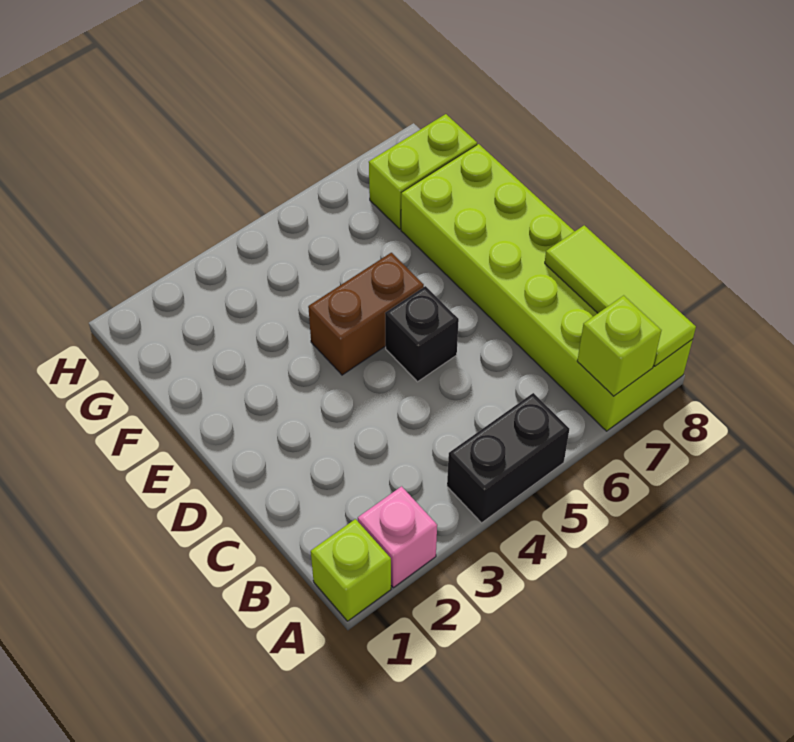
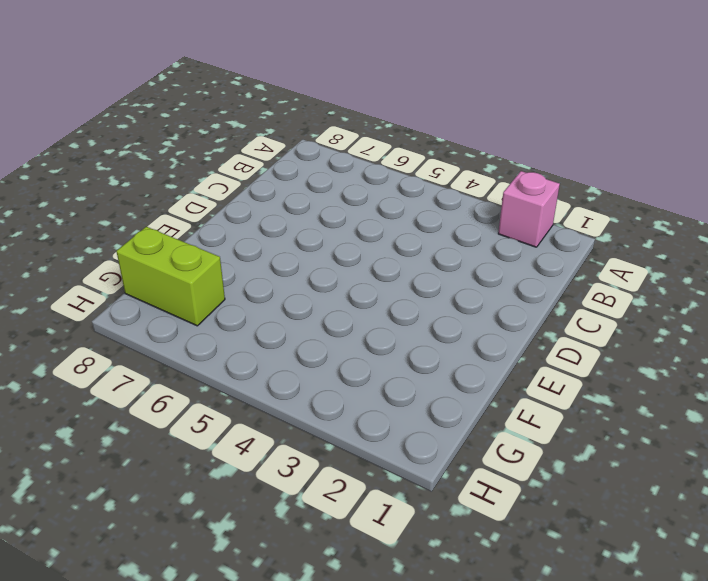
none -> lime brick A1 level 1
none -> black brick A4:A5 level 1

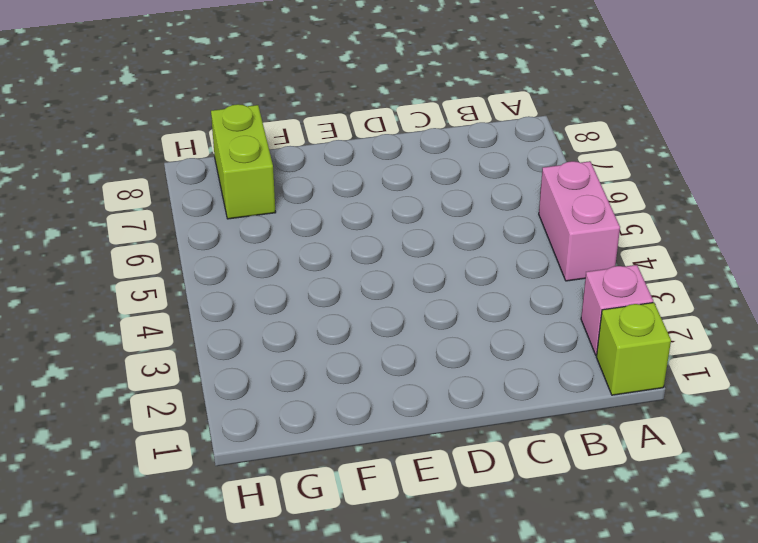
pink brick A4:A5 level 1 -> black brick A4:A5 level 1
none -> lime brick A7:F8 level 1
none -> black brick D5 level 1

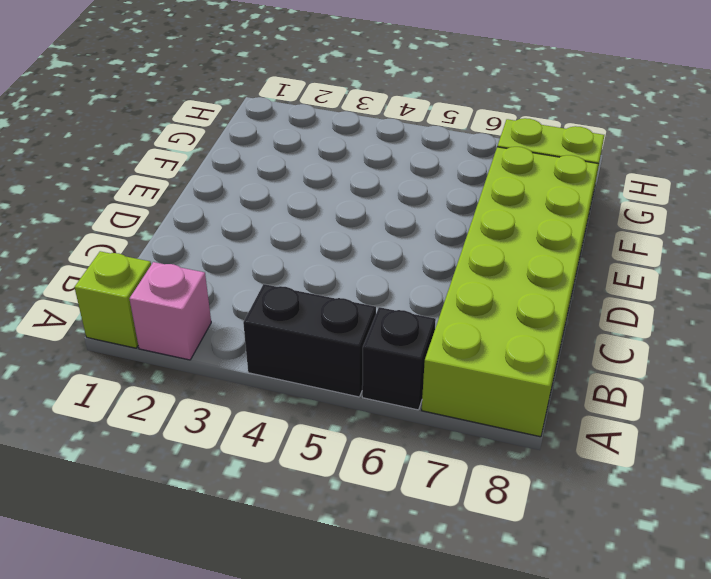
black brick A6 level 1 -> black brick D5 level 1
none -> brown brick E4:E5 level 1
none -> lime brick A7 level 2

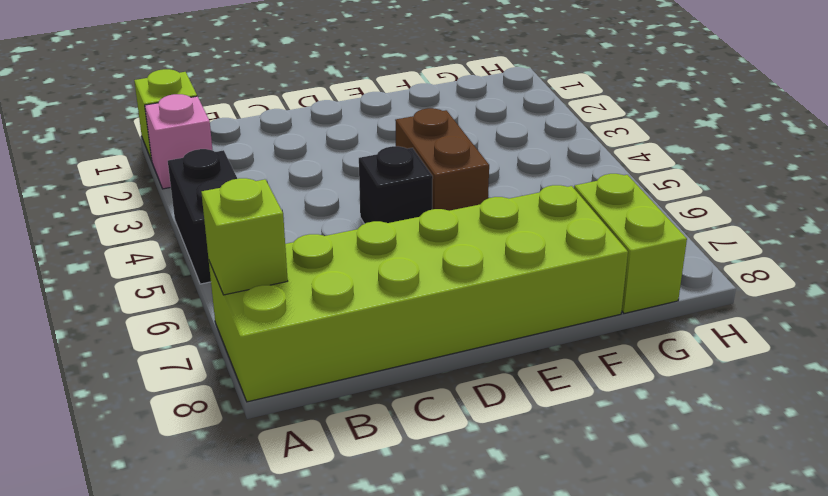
none -> lime tile A8:C8 level 2

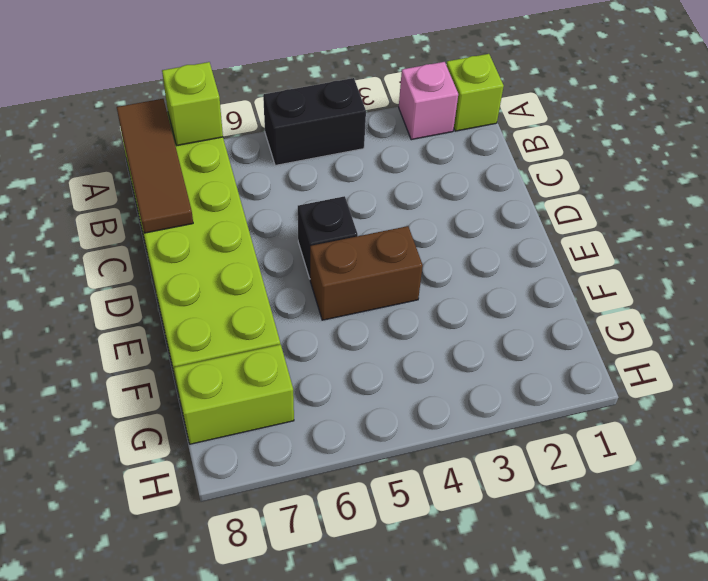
brown tile A8:C8 level 2 -> lime tile A8:C8 level 2

